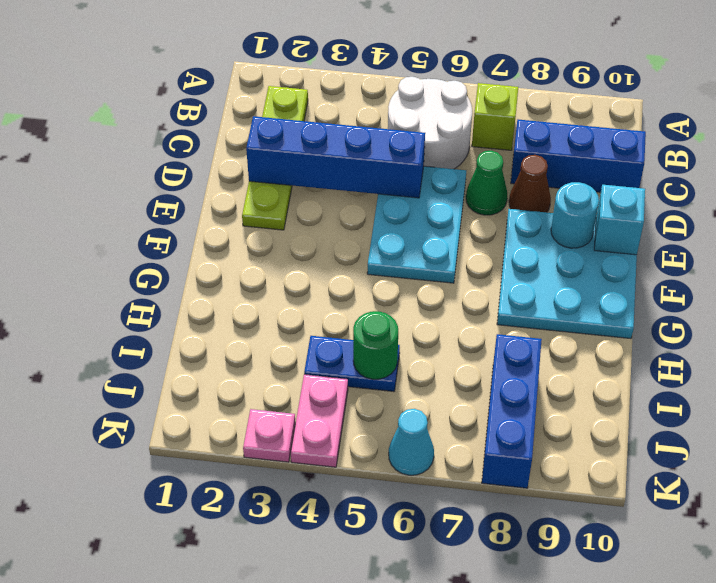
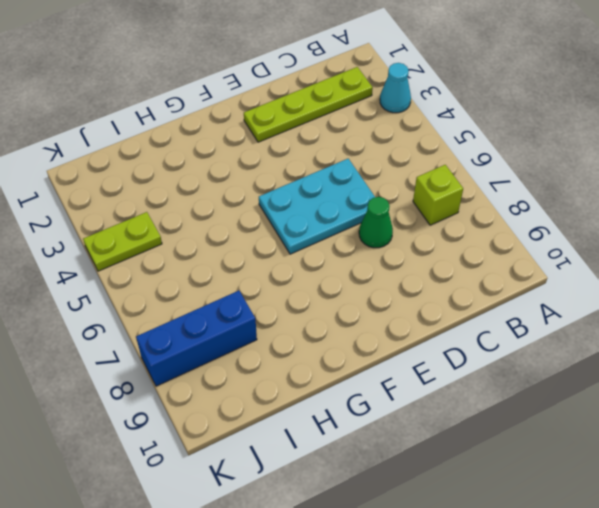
cyan cone A3 level 1 -> cyan cone K6 level 1
lime plate J4:K4 level 1 -> pink plate J4:K4 level 1
none -> white round brick B5:C6 level 1
none -> blue brick C8:C10 level 1
none -> brown cone D8 level 1

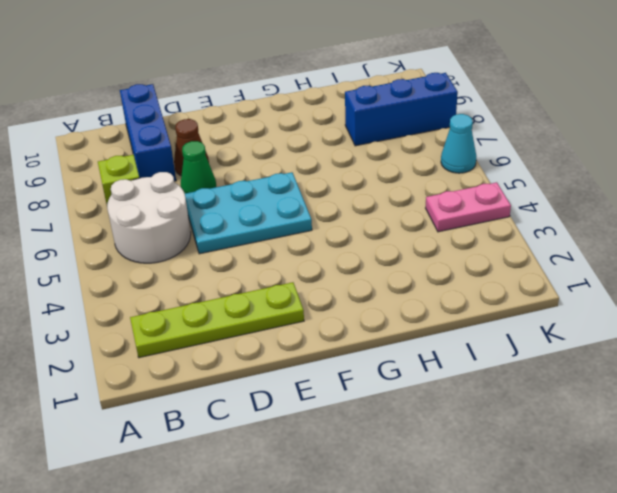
none -> cyan plate E8:G10 level 1
none -> blue plate I4:I5 level 1
none -> pink plate K3 level 1

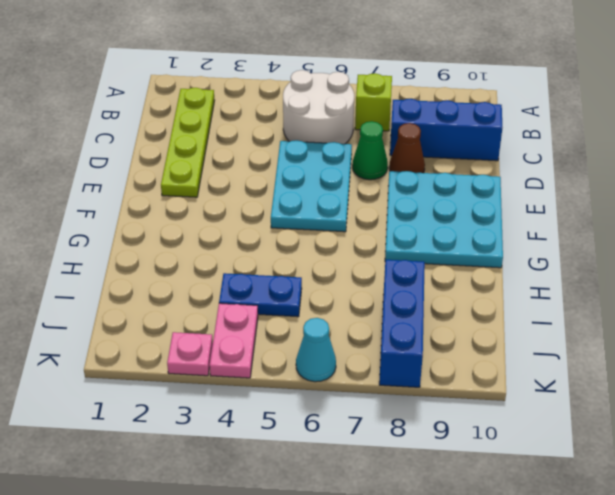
none -> blue brick D2:D5 level 2
none -> cyan round brick E9 level 2
none -> cyan brick E10 level 2

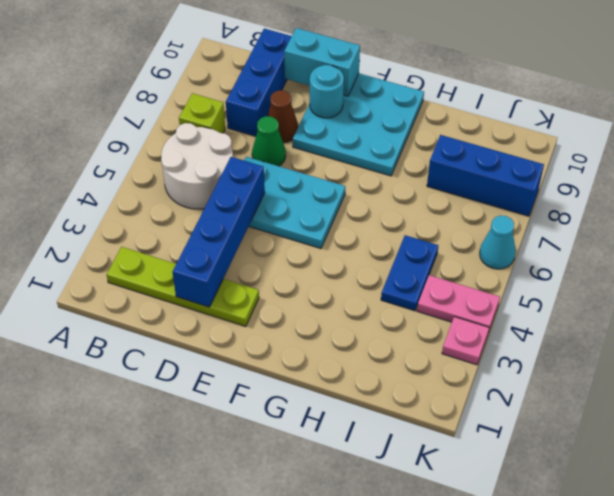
cyan brick D10:E10 level 2 -> cyan brick E10 level 2
none -> green round brick I5 level 2

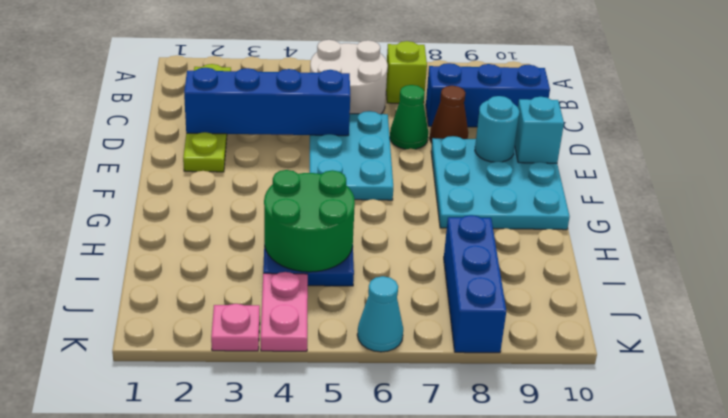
green round brick H4:I5 level 2 -> green round brick I5 level 2

